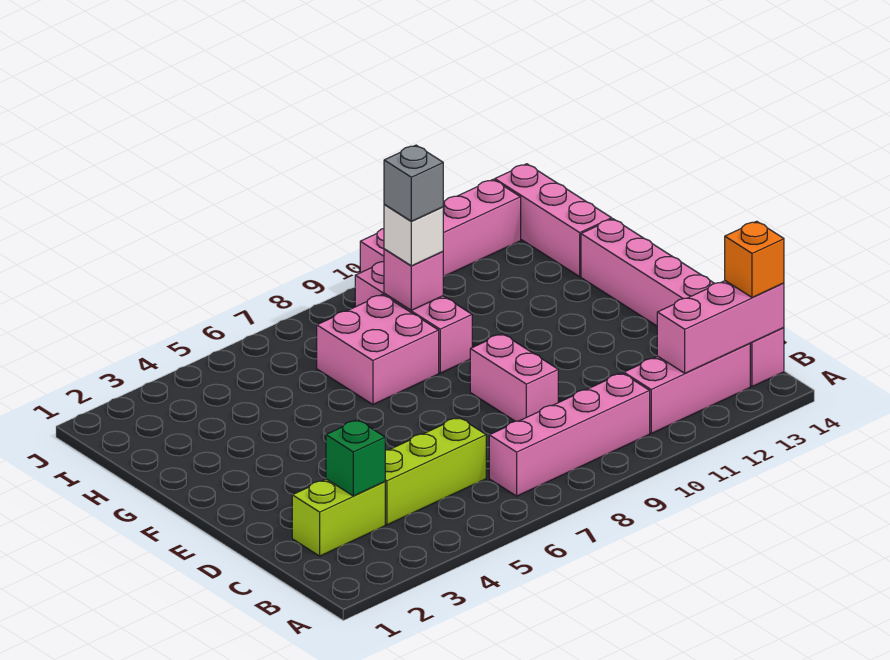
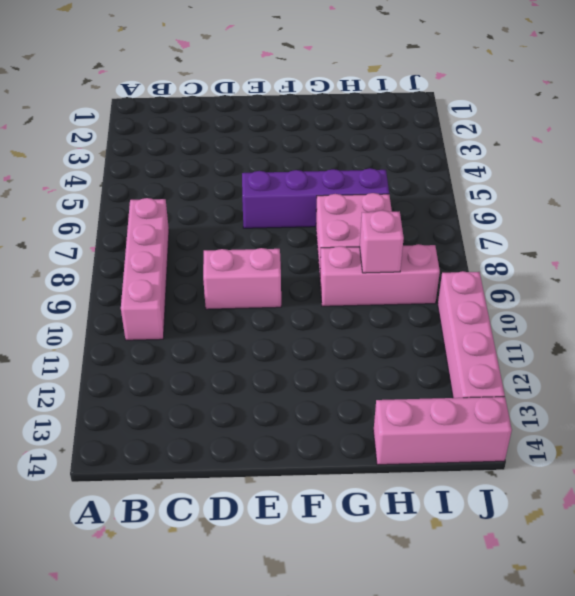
purple brick E6:H6 level 1 -> none
none -> pink brick B11:B13 level 1
none -> pink brick B14:G14 level 1
none -> lime brick C2:C3 level 1

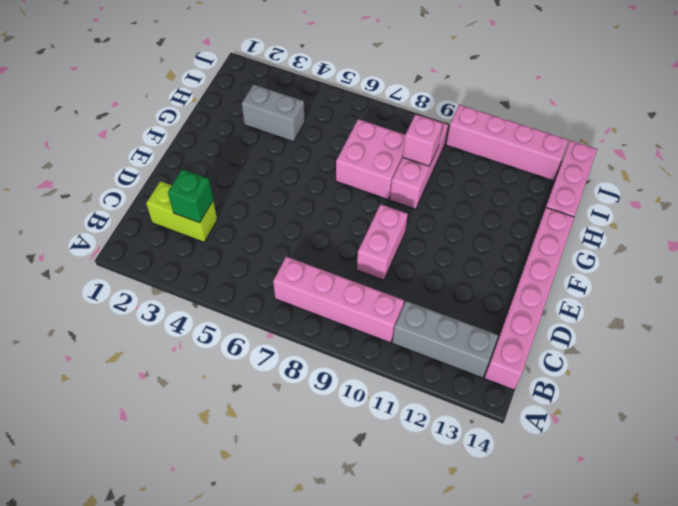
grey brick B11:B13 level 1 -> pink brick B11:B13 level 1
grey brick H3:H4 level 1 -> none
none -> lime brick C4:C6 level 1
none -> pink brick B12:B14 level 2
none -> orange brick B14 level 3

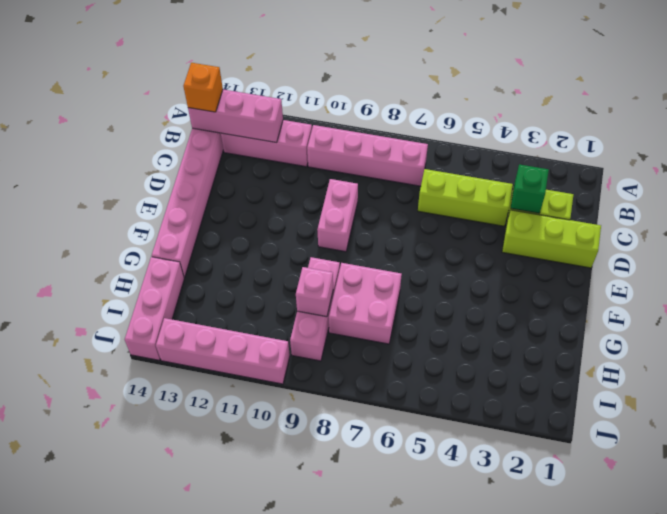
lime brick D1:D3 level 1 -> none
none -> white brick H9 level 3
none -> grey brick H9 level 4

